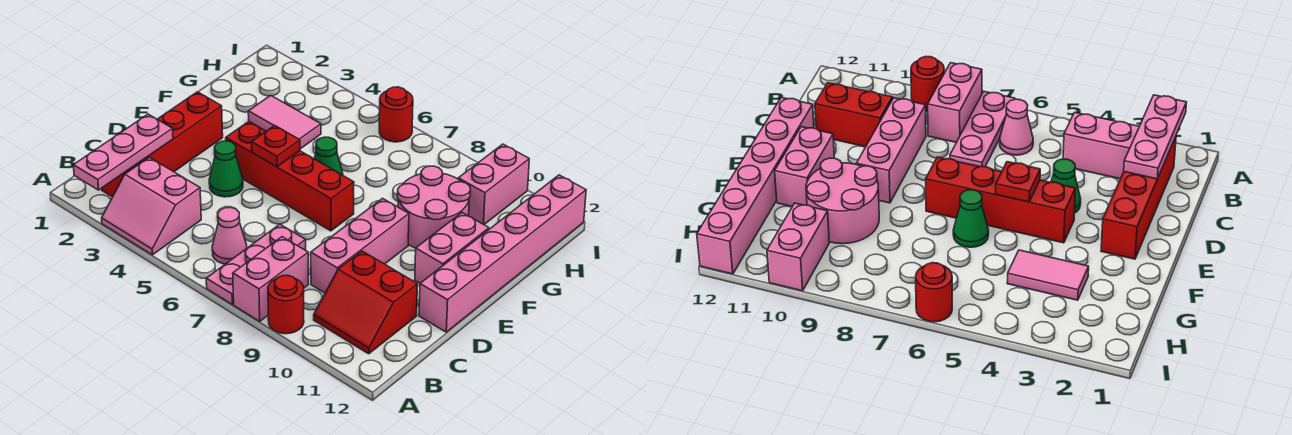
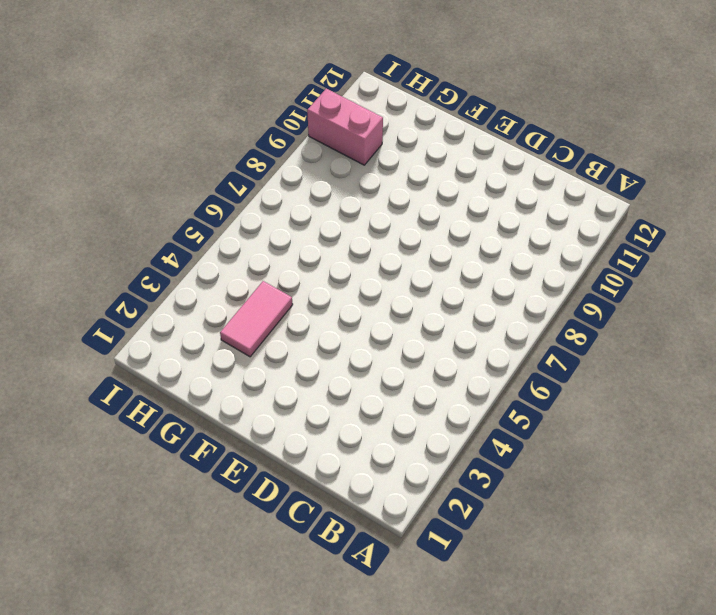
none -> pink slope A3:B4 level 1 top B
none -> pink plate A7:C7 level 1
none -> pink brick A8:B8 level 1

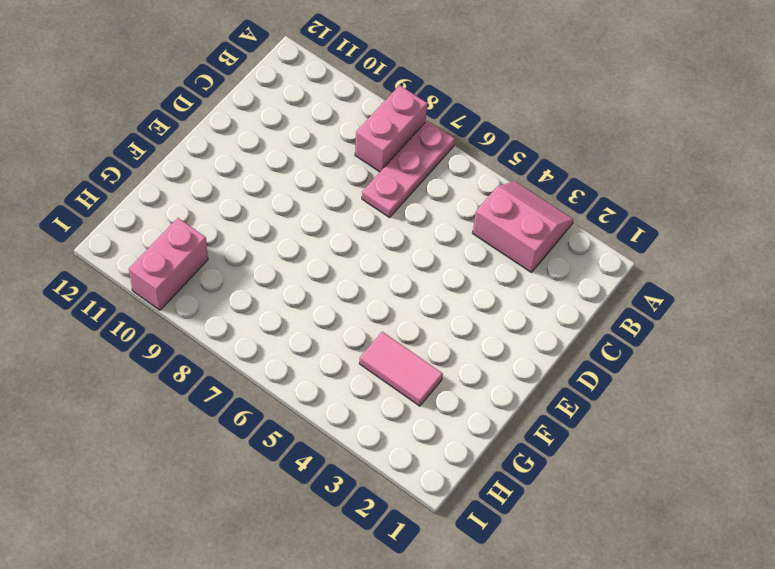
none -> red round brick A9 level 1
none -> red brick B2:E2 level 1
none -> pink cone B6 level 1

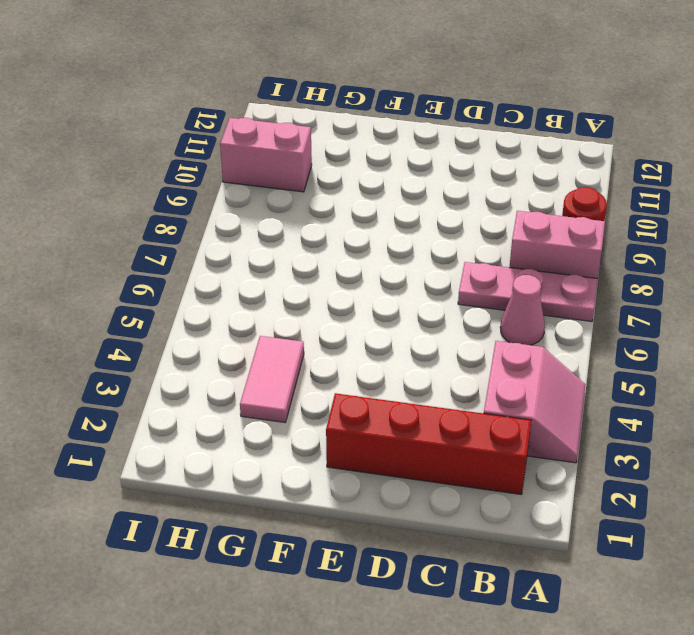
none -> red slope B10:C11 level 1 top C
none -> pink brick C9:E9 level 1
none -> green cone D4 level 1

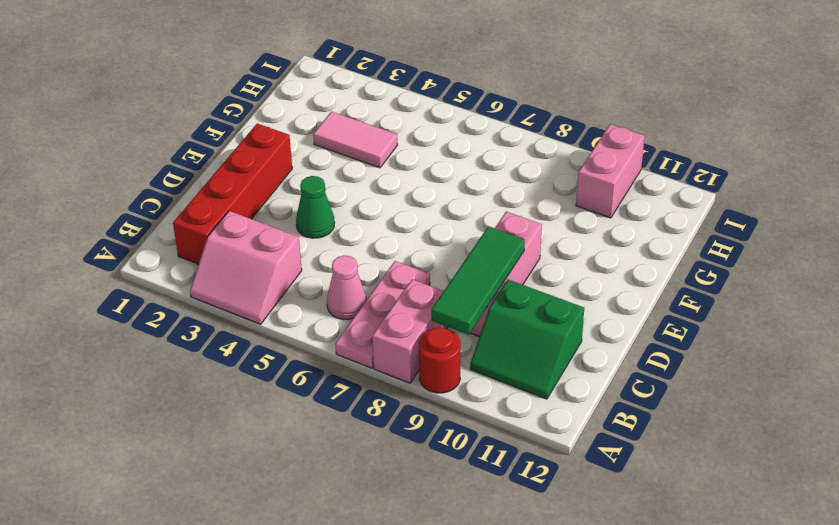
green tile B9:D9 level 2 -> none
green slope B10:C11 level 1 top C -> red slope B10:C11 level 1 top C
none -> pink brick D12:I12 level 1
none -> red brick E4:E7 level 1
none -> pink brick E11:F11 level 1

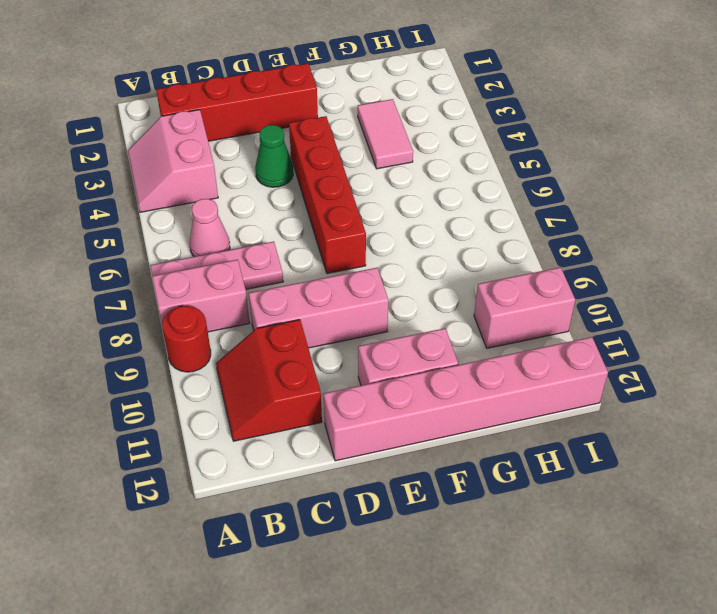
none -> green cone F6 level 1
none -> pink round brick F9:G10 level 1
none -> red round brick I6 level 1

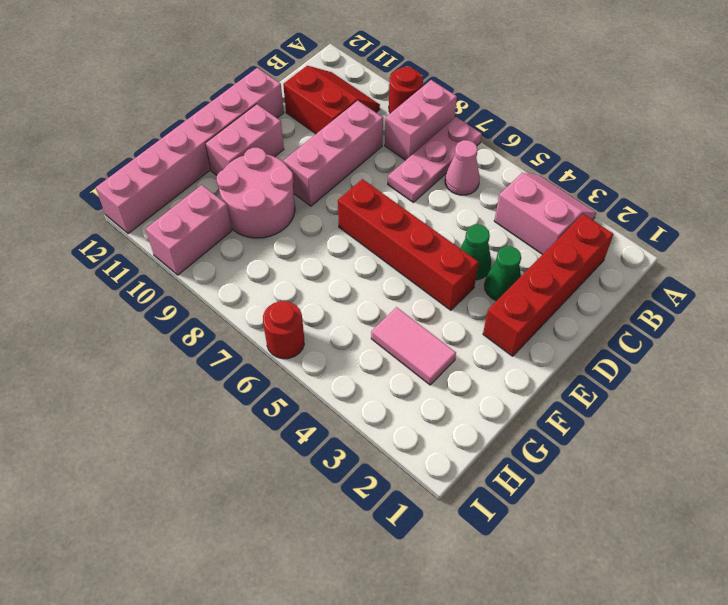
green cone D3 level 1 -> green cone F6 level 1
none -> pink plate A2:C2 level 2
none -> red plate E5 level 2

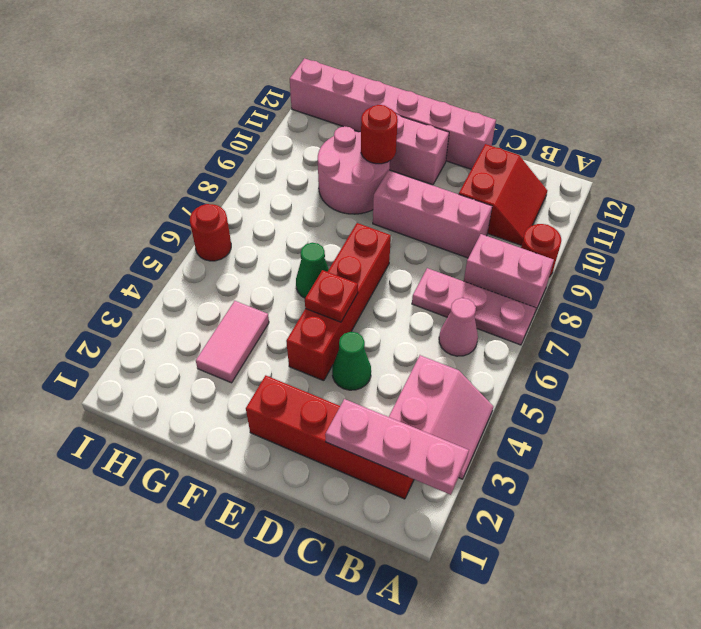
red round brick F10 level 2 -> none
none -> pink brick H10:I10 level 1

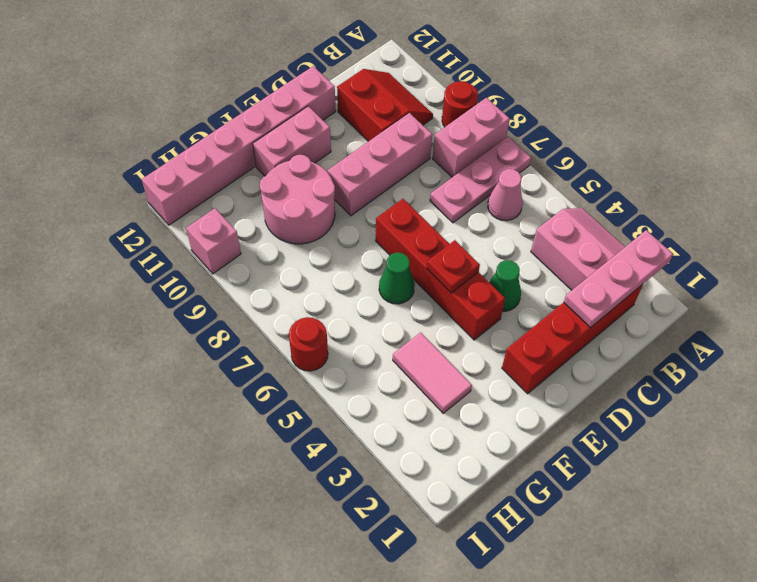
pink brick I10 level 1 -> pink brick H10:I10 level 1

